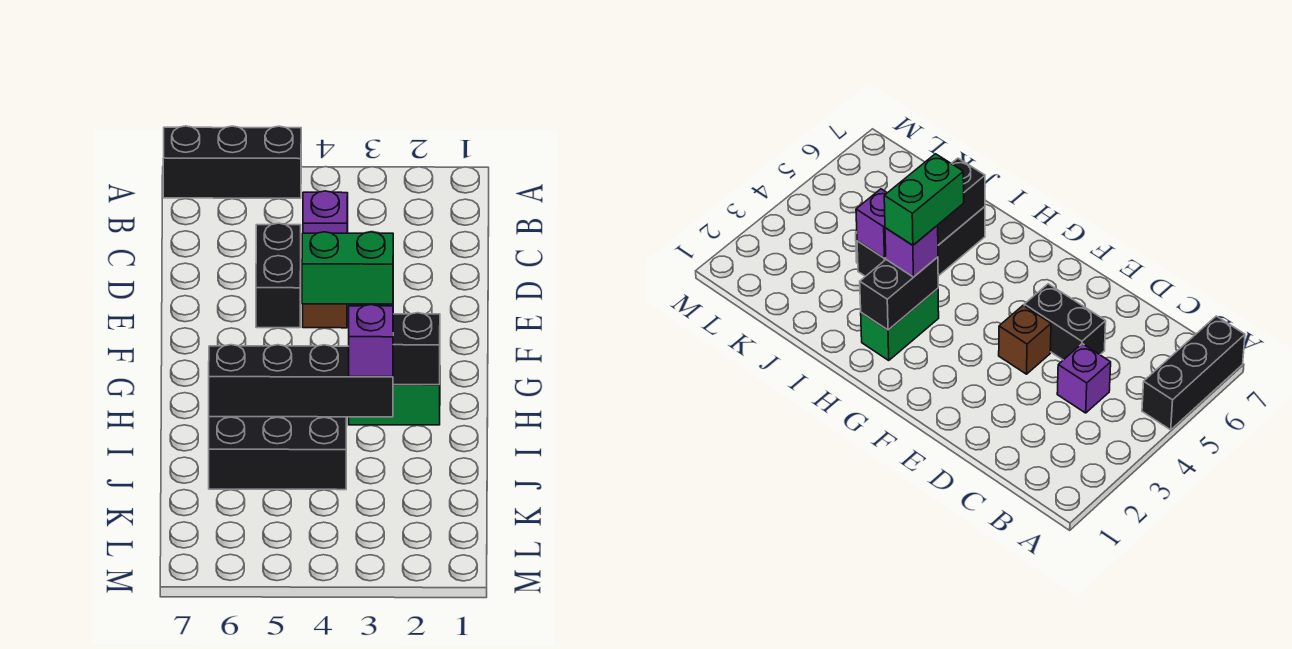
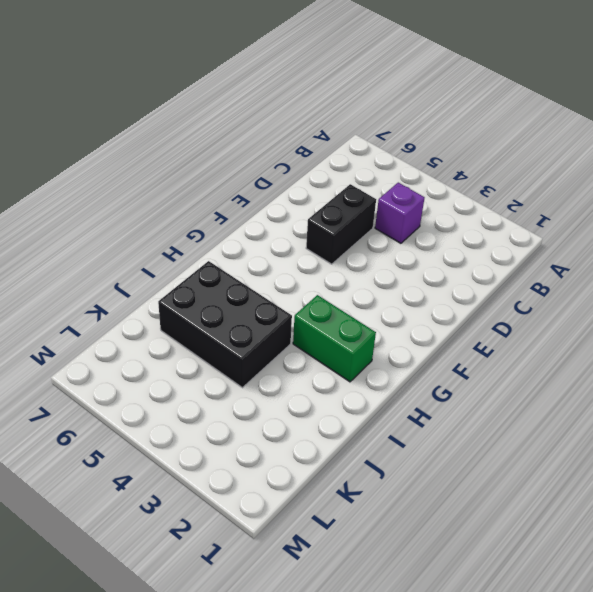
none -> black brick A5:A7 level 1
none -> brown brick E4 level 1

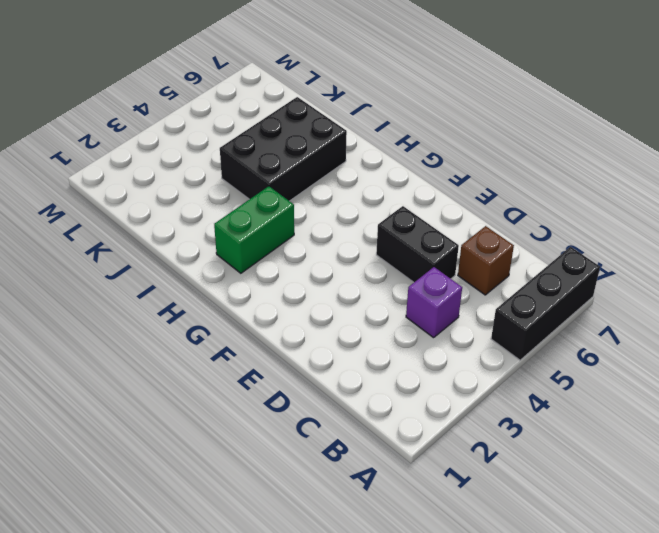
brown brick C6 level 1 -> brown brick E4 level 1
none -> black brick H2:H3 level 2
none -> black brick I3:I6 level 2

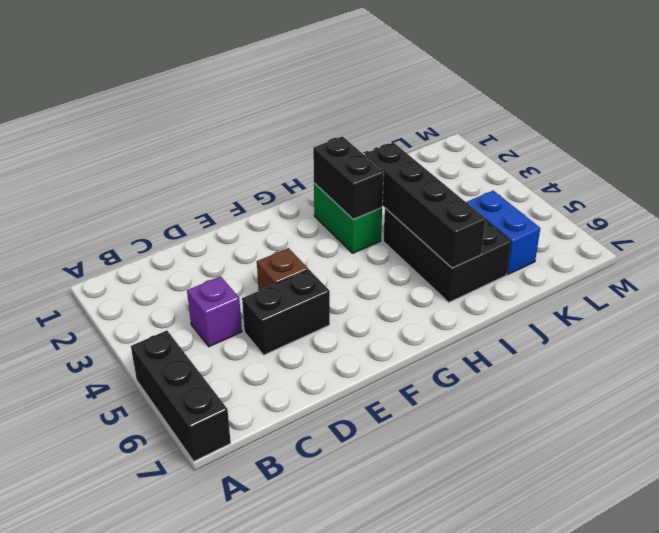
blue brick K5:K6 level 1 -> none
none -> purple brick H3 level 3
none -> purple brick I3 level 3

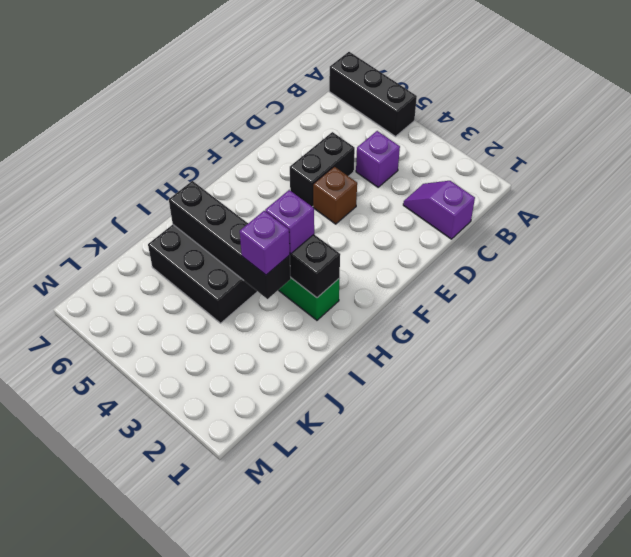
purple slope C1:C2 level 1 top 1 -> none
none -> green brick H3:H4 level 4

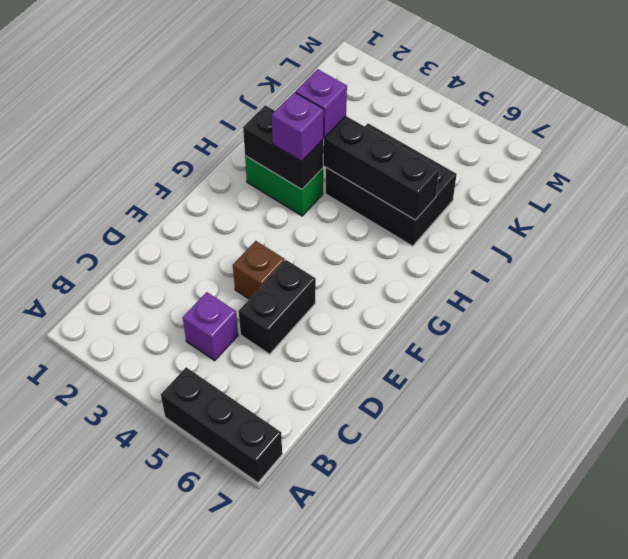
none -> green brick H3:H4 level 4

